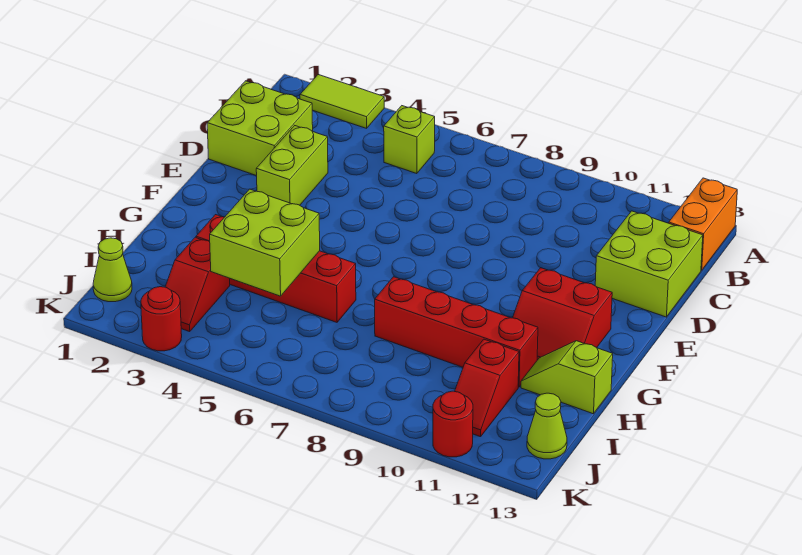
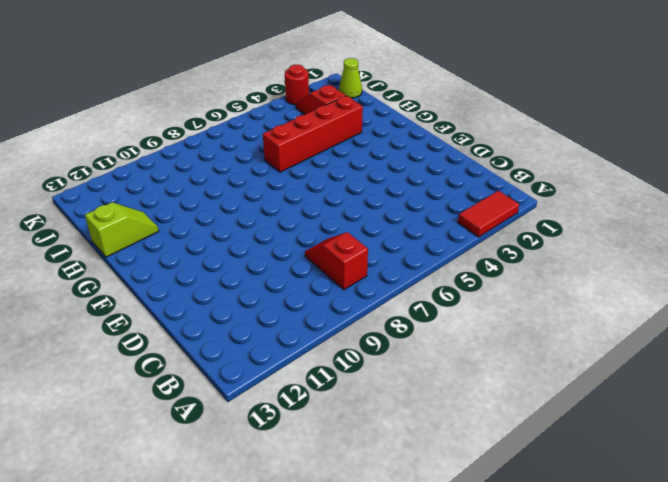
red tile A2:A3 level 1 -> lime tile A2:A3 level 1
red slope B8:C8 level 1 top B -> red slope I11:J11 level 1 top I
none -> orange brick A13:B13 level 1
none -> lime brick B5 level 1
none -> lime brick C1:D2 level 1

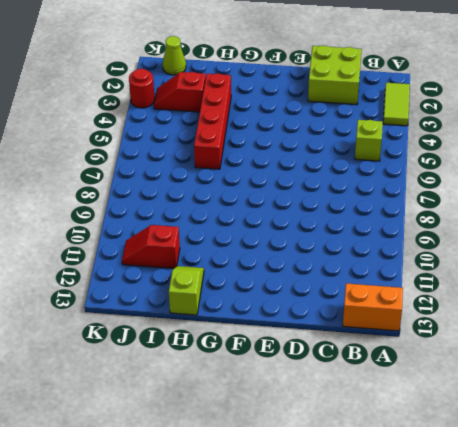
none -> lime brick C12:D13 level 1
none -> lime brick D3:E3 level 1
none -> red slope F11:G12 level 1 top F

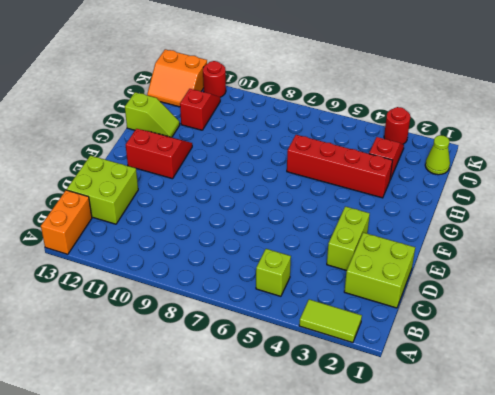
orange slope J12:K13 level 1 top K -> lime cone J13 level 1
none -> red brick H8:H11 level 1
none -> lime brick H4:I5 level 2

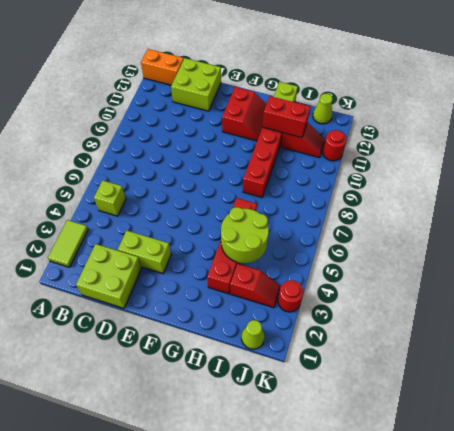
lime round brick H4:I5 level 2 -> lime brick H4:I5 level 2
red brick H11:I11 level 2 -> none

